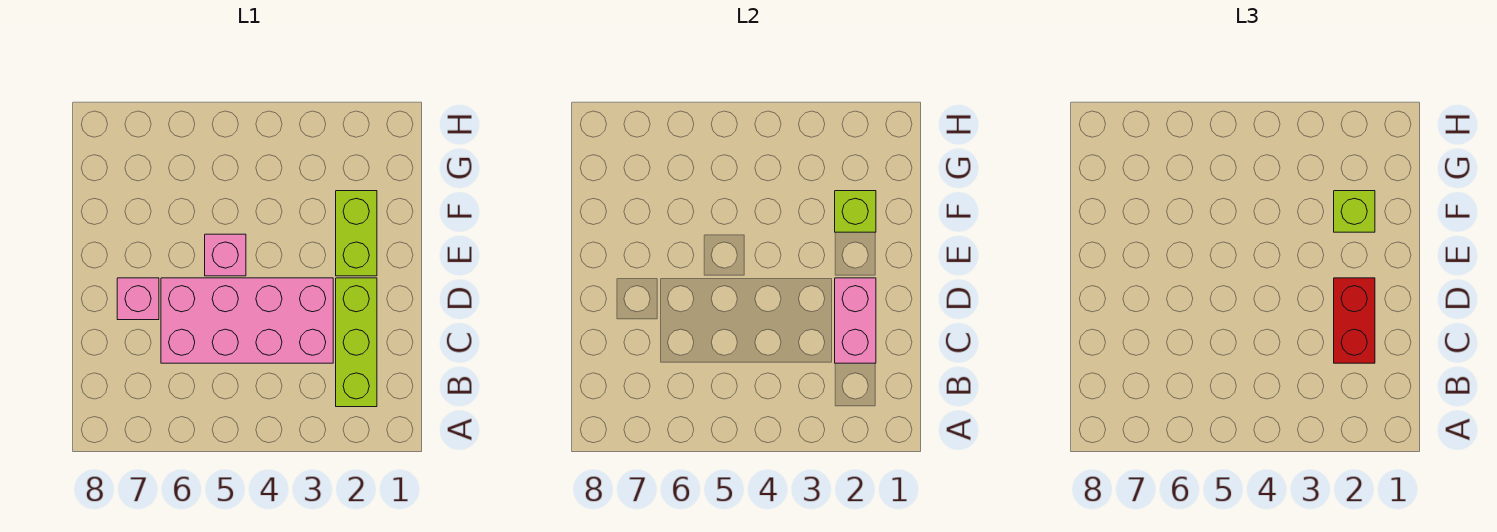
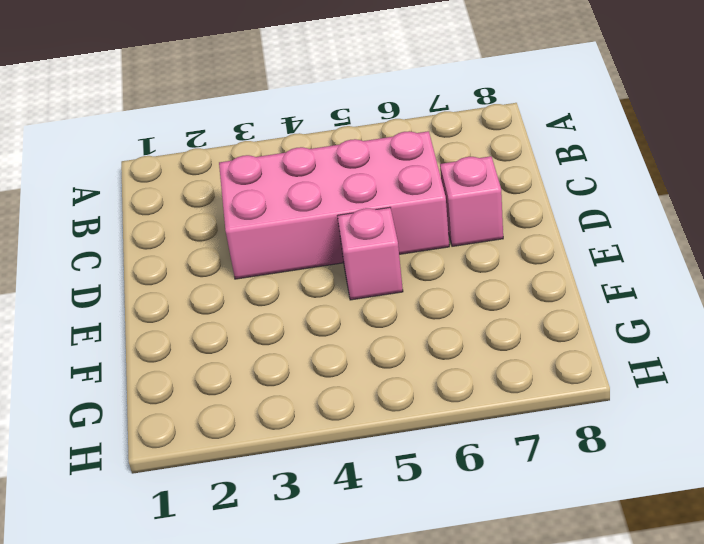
none -> lime brick B2:D2 level 1
none -> lime brick E2:F2 level 1

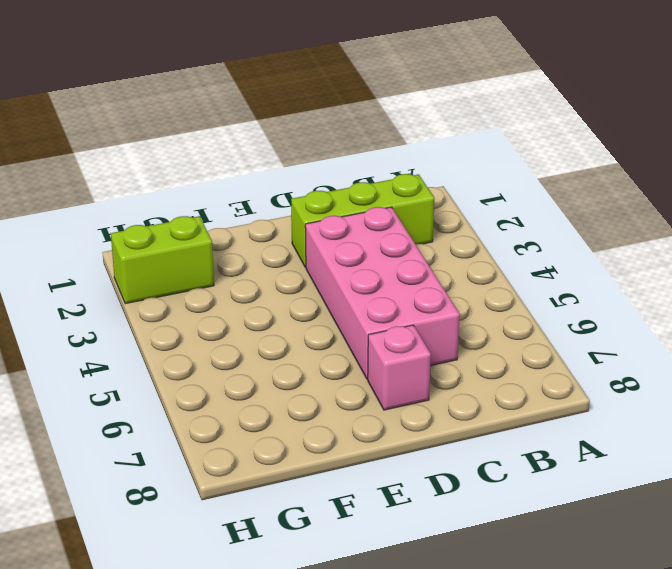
lime brick G2:H2 level 1 -> lime brick E2:F2 level 1
none -> pink brick E5 level 1
none -> pink brick C2:D2 level 2

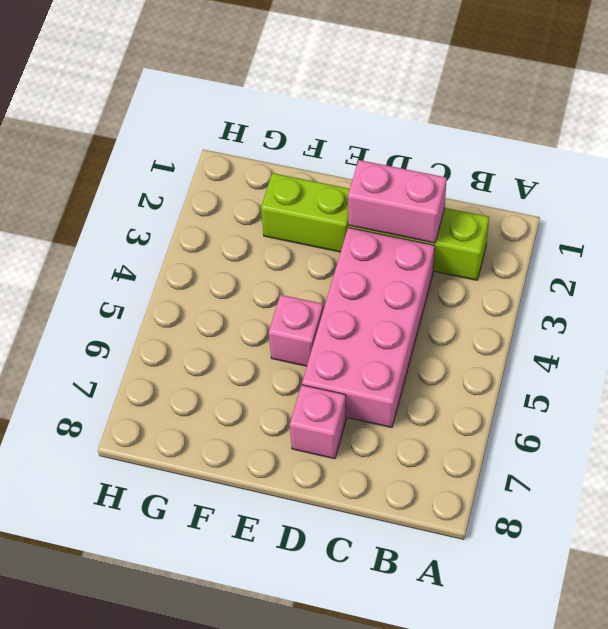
none -> lime brick F2 level 2
none -> red brick C2:D2 level 3

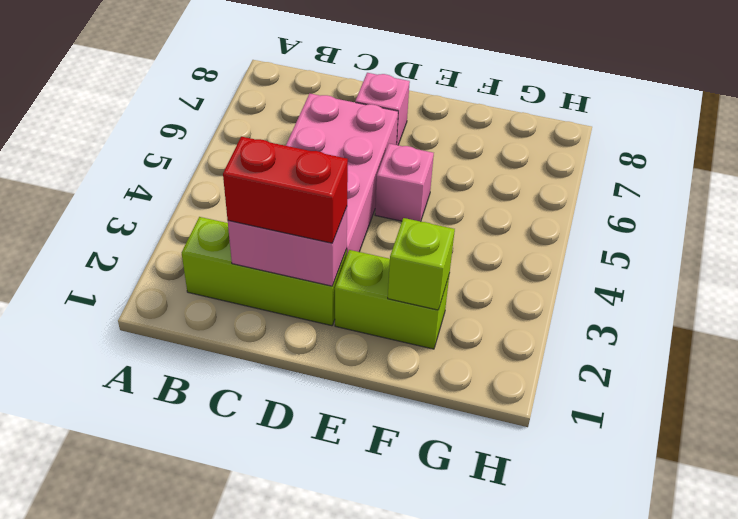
none -> lime brick F2 level 3

